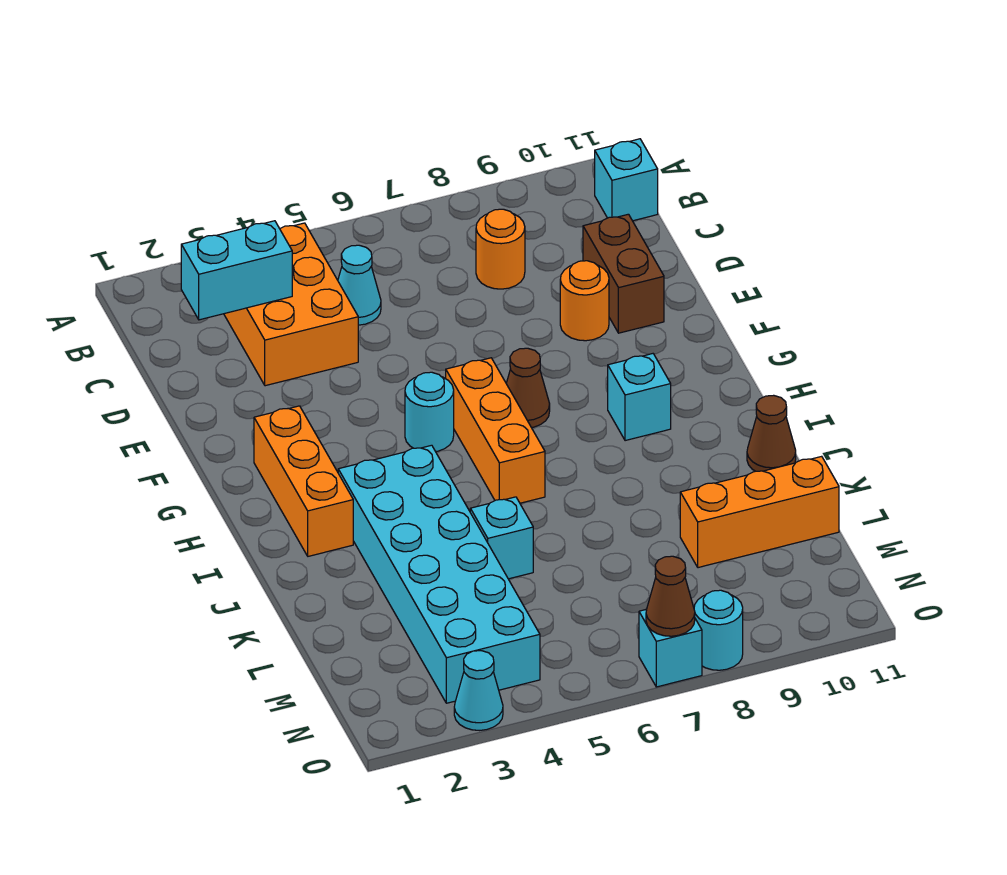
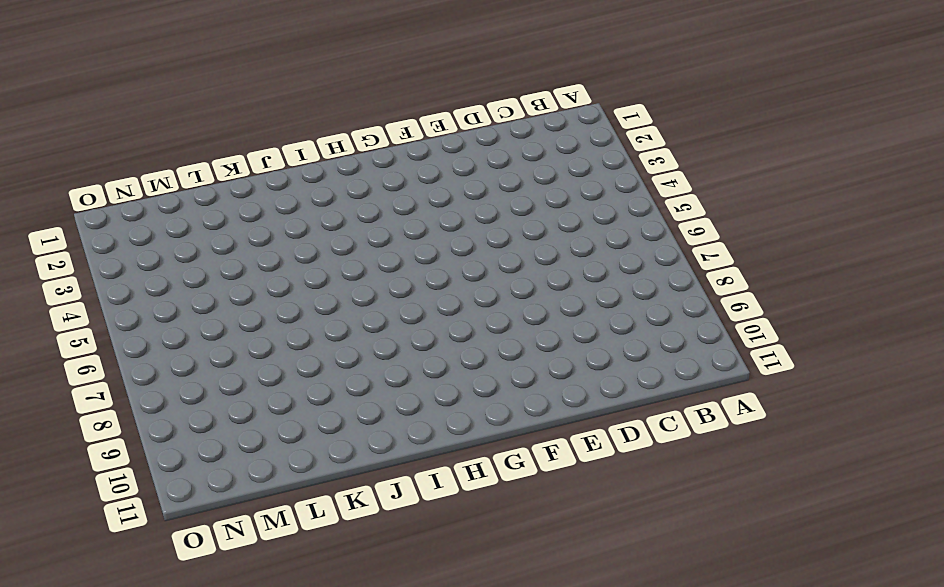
none -> orange brick B3:D4 level 1
none -> cyan brick B11 level 1
none -> cyan cone C5 level 1

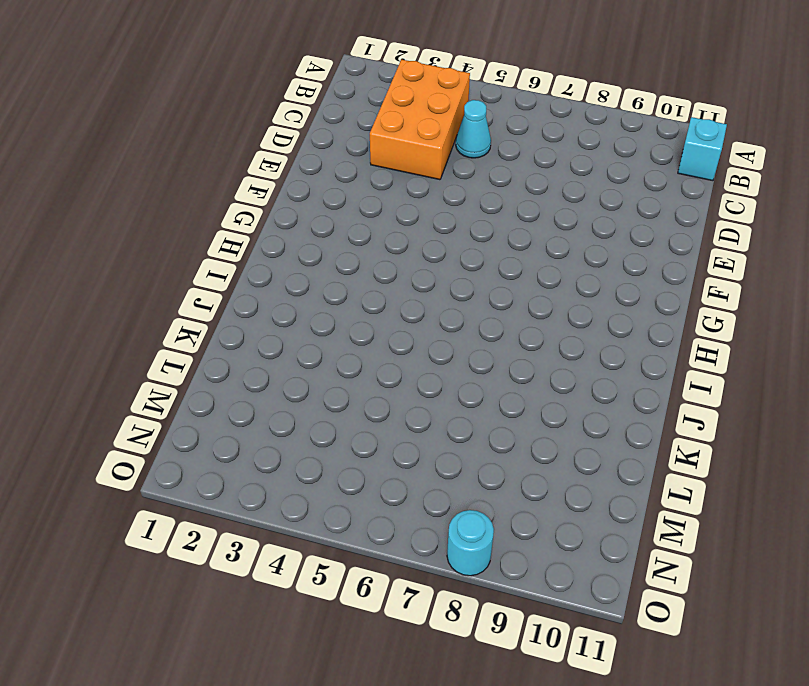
none -> orange round brick C8 level 1
none -> brown brick D10:E10 level 1
none -> orange round brick E9 level 1

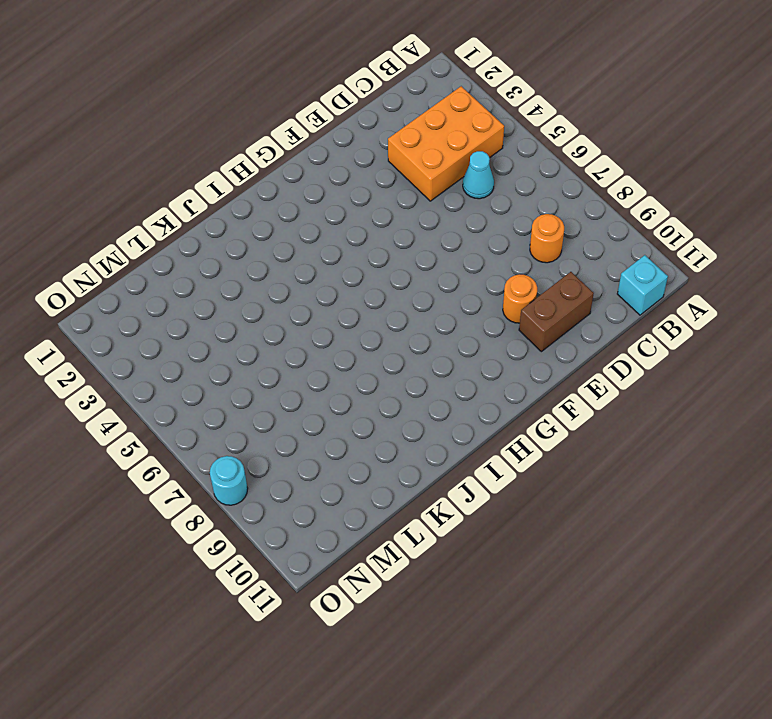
none -> orange brick G2:I2 level 1
none -> cyan round brick G5 level 1
none -> orange brick G6:I6 level 1

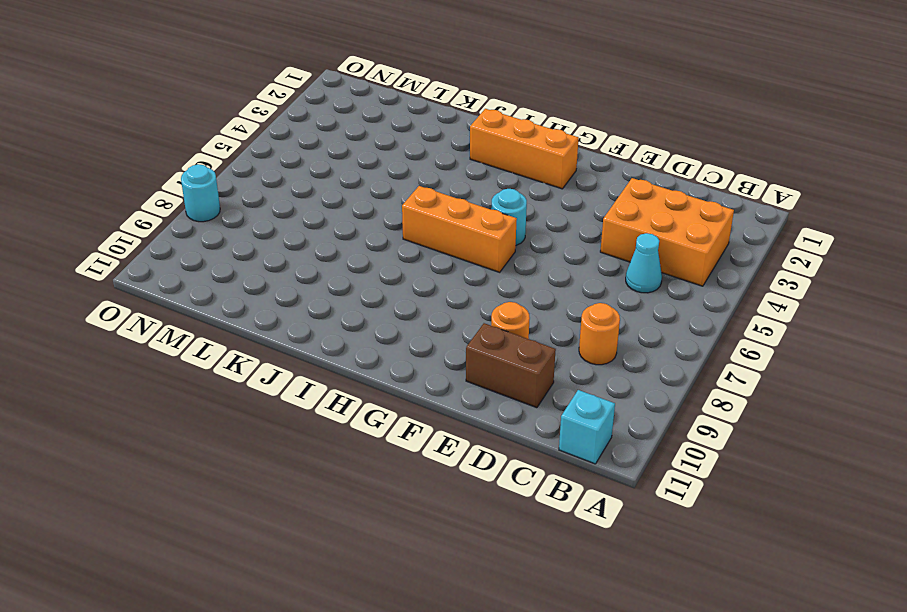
none -> brown cone G7 level 1
none -> cyan brick H9 level 1
none -> cyan brick I3:N4 level 1

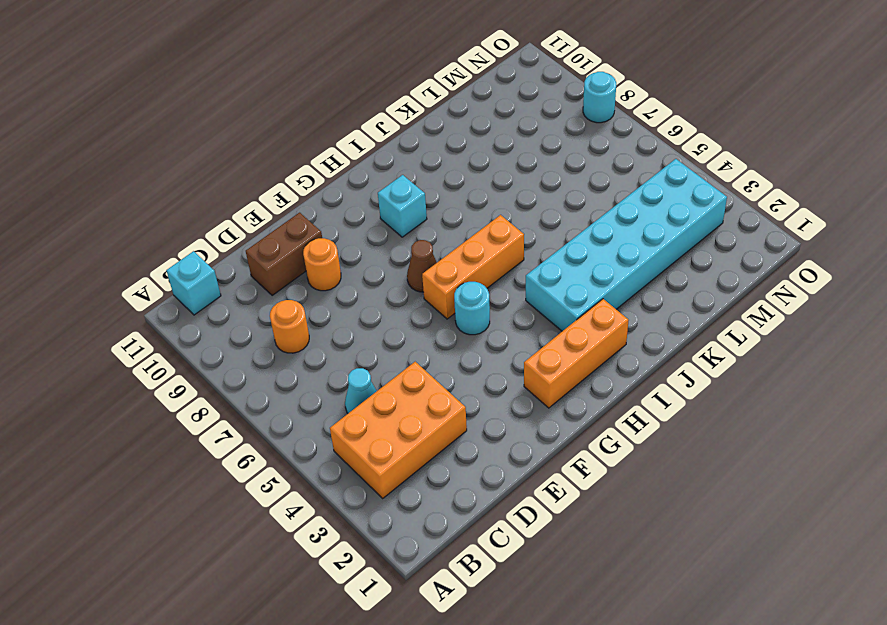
none -> brown cone J11 level 1
none -> cyan brick K5 level 1
none -> orange brick L9:L11 level 1

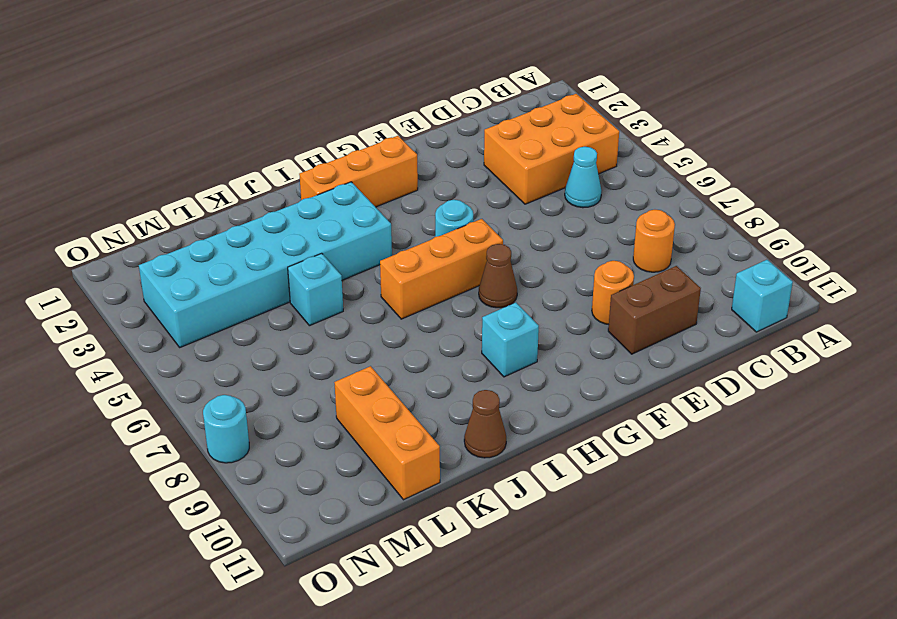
none -> cyan cone O3 level 1
none -> cyan brick O7 level 1
none -> cyan brick C2:C3 level 2

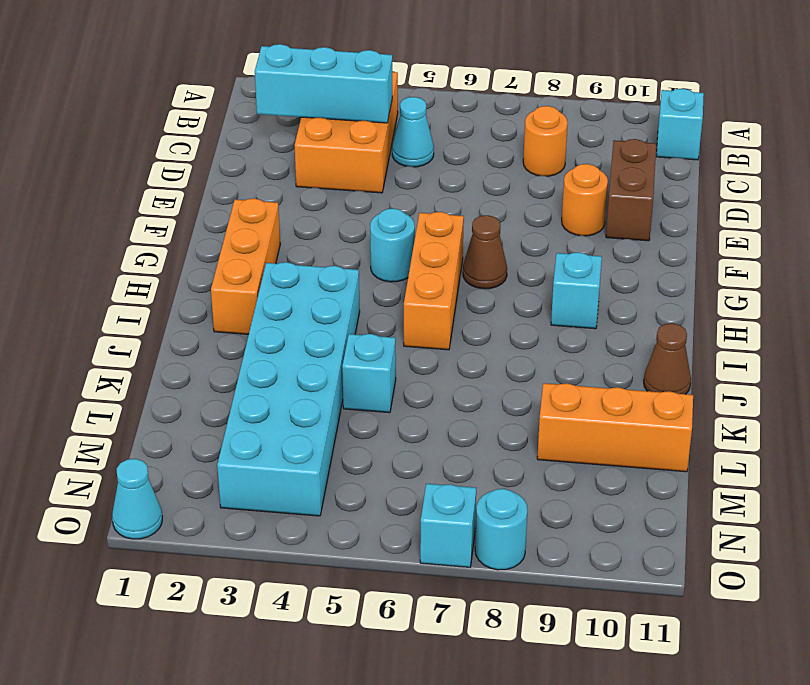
cyan brick C2:C4 level 2 -> cyan brick C2:C3 level 2
cyan cone O1 level 1 -> cyan cone O3 level 1
none -> brown cone O7 level 2

